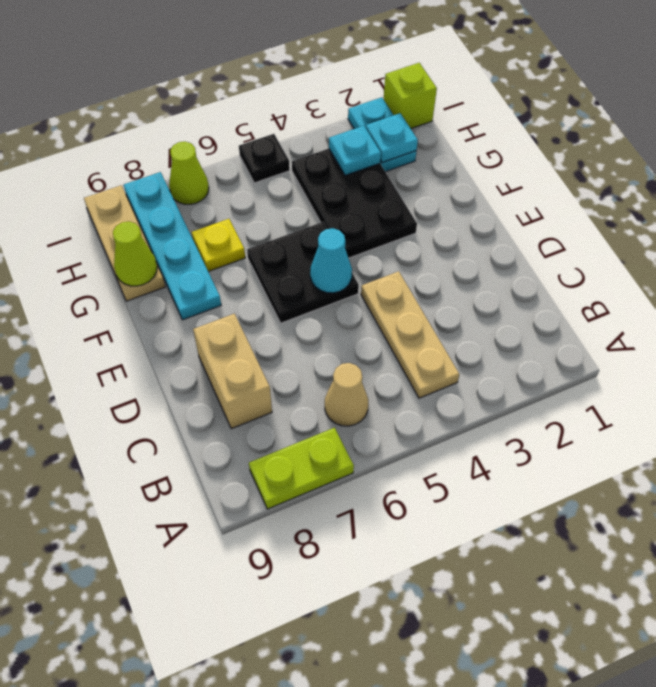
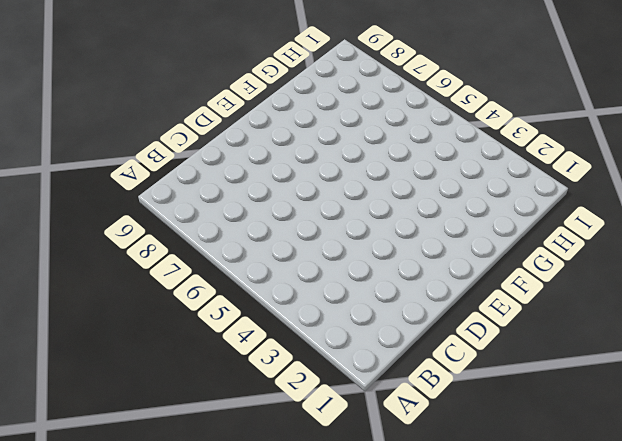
none -> lime plate A7:A8 level 1
none -> tan plate B4:D4 level 1
none -> tan cone B6 level 1

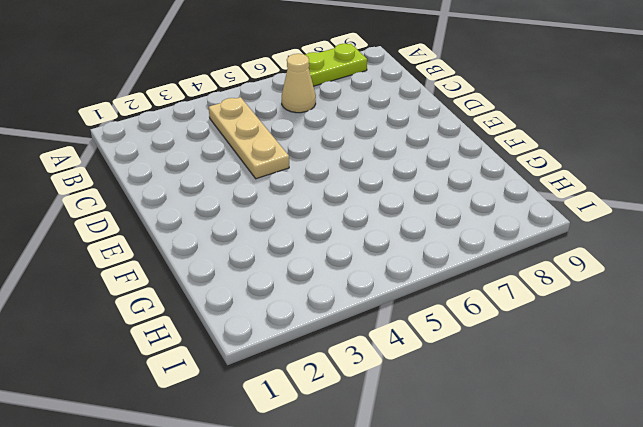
none -> tan brick C8:D8 level 1
none -> black plate E5:F6 level 1
none -> black plate F3:H4 level 1

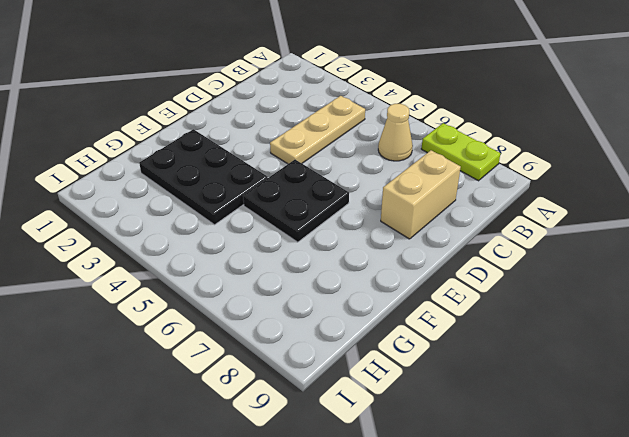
black plate F2:G4 level 1 -> black plate F3:H4 level 1
none -> cyan plate F8:I8 level 1
none -> yellow plate G7 level 1
none -> tan plate G9:I9 level 1

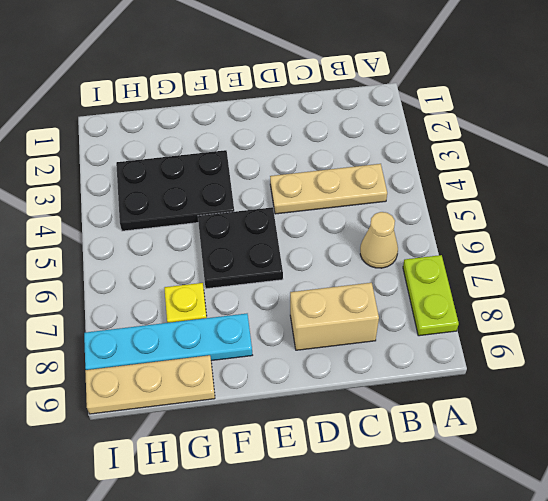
none -> cyan plate H2:I2 level 1
none -> lime brick I1 level 1
none -> black plate I5 level 1

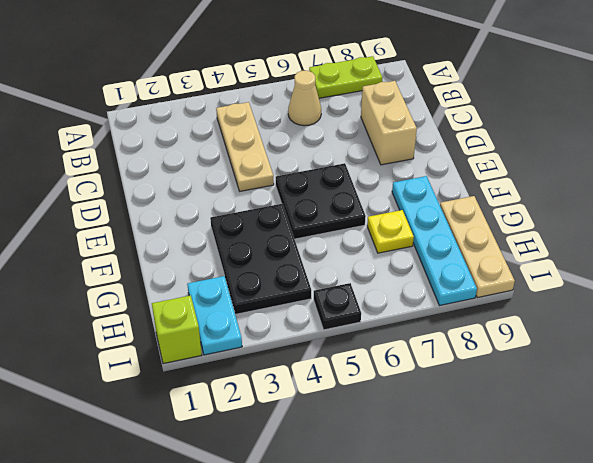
none -> lime cone I7 level 1
none -> cyan cone E5 level 2
none -> lime cone G9 level 2

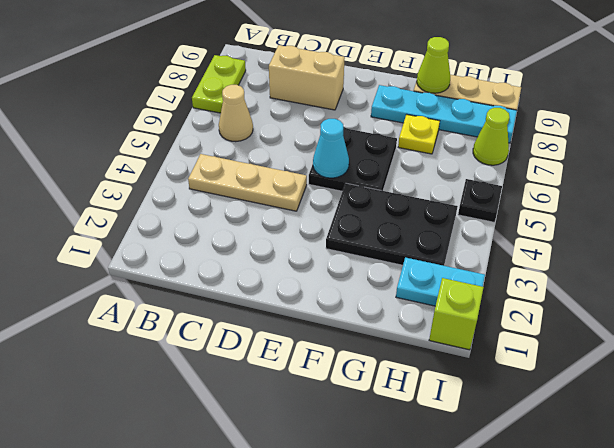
none -> cyan plate H2 level 2
none -> cyan plate H3 level 2

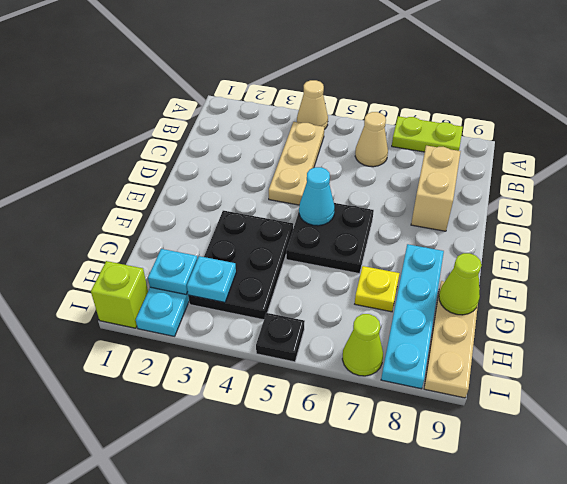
tan cone A4 level 1 -> none

